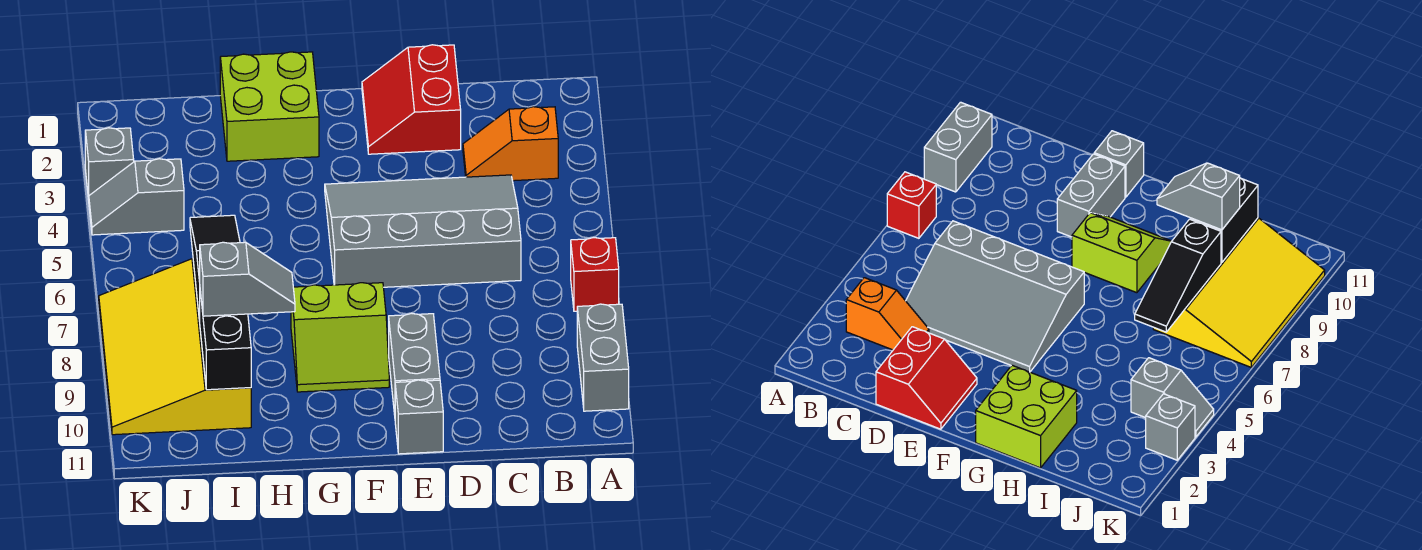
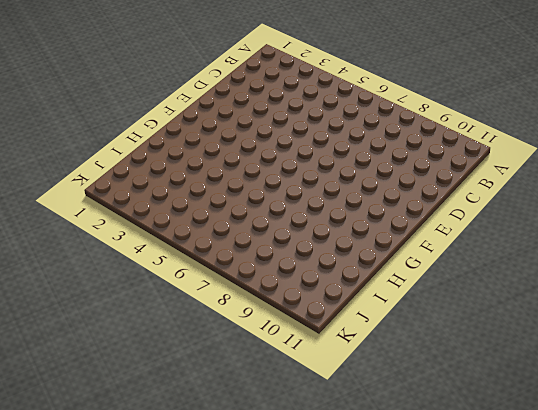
none -> red brick A7 level 1
none -> grey brick A9:A10 level 1
none -> orange slope B3:C3 level 1 top B

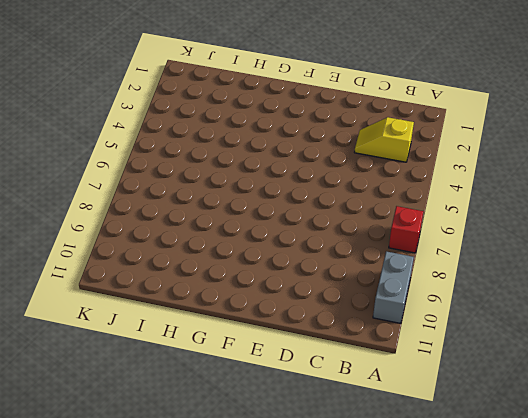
yellow slope B3:C3 level 1 top B -> orange slope B3:C3 level 1 top B
none -> grey slope C4:F6 level 1 top 6
none -> red slope D1:E2 level 1 top D
none -> grey brick E9:E10 level 1

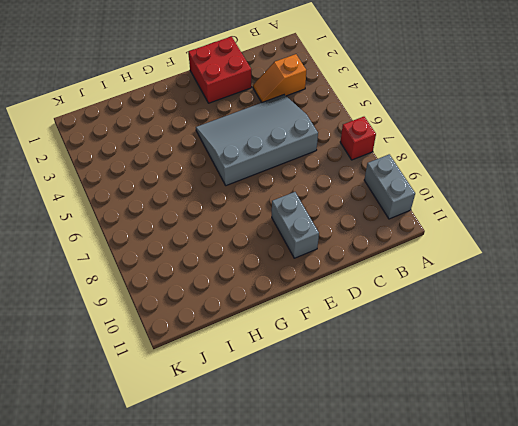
red brick D1:E2 level 1 -> red slope D1:E2 level 1 top D
none -> grey brick E11 level 1
none -> lime slope F8:G9 level 1 top 8
none -> lime brick G1:H2 level 1

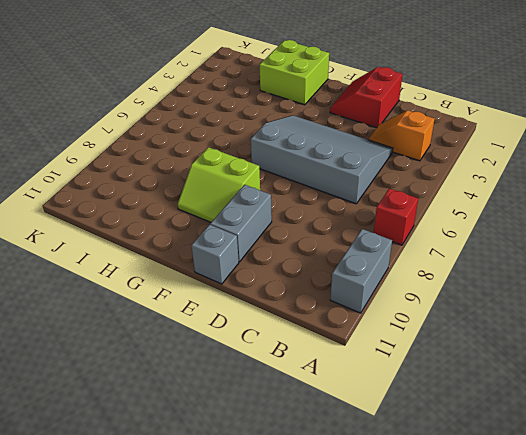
none -> yellow slope I7:K10 level 1 top I
none -> grey slope J4:K4 level 1 top J
none -> grey brick K3 level 1

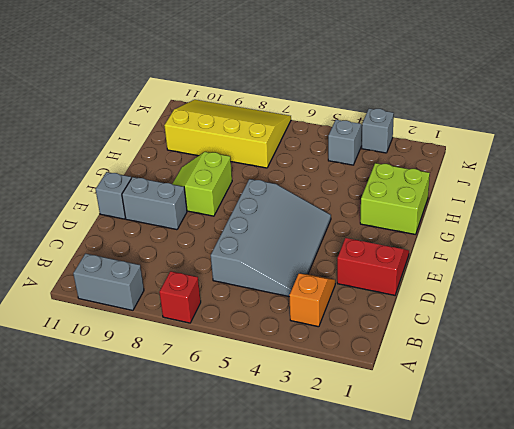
none -> black slope I6:I8 level 2 top 8
none -> black brick I9:I10 level 2
none -> grey slope H9:I9 level 3 top I

